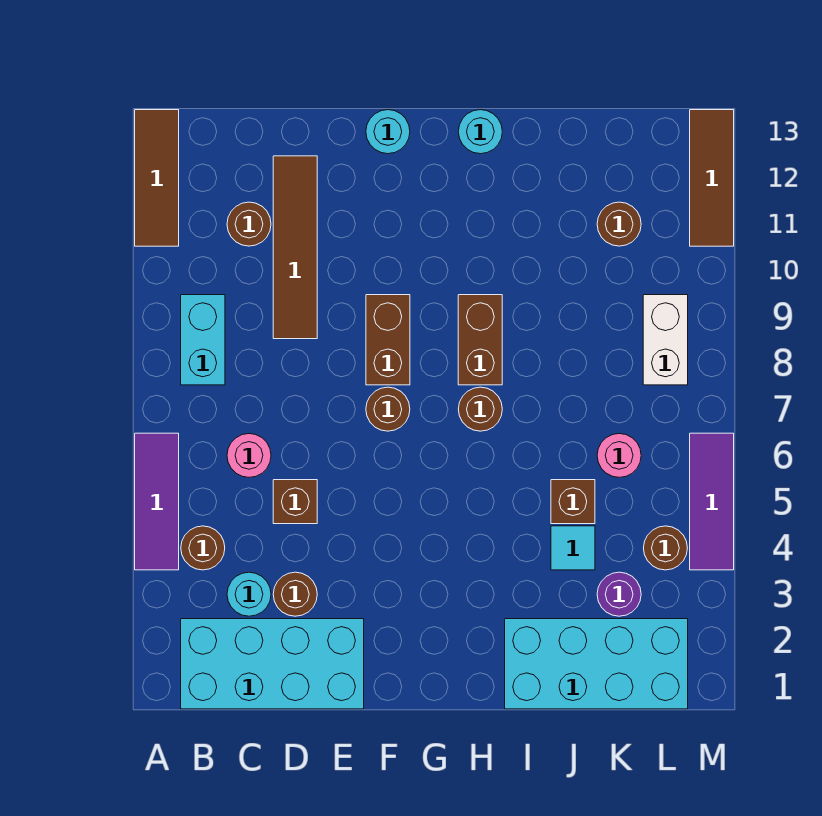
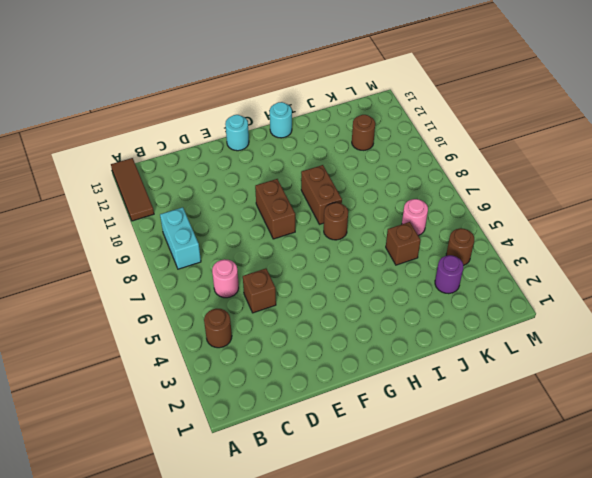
none -> purple tile A4:A6 level 1
none -> cyan brick B1:E2 level 1
none -> cyan round brick C3 level 1

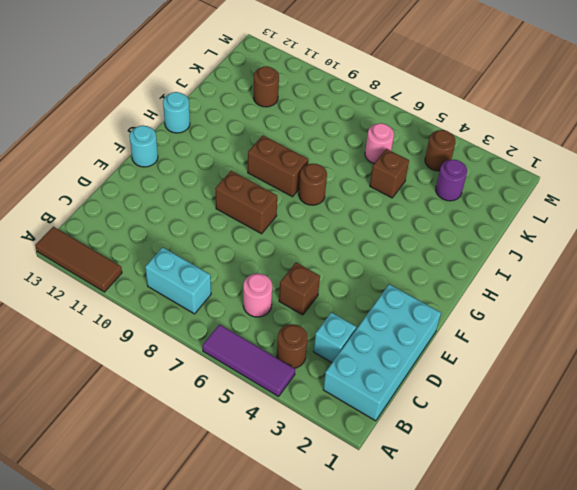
cyan brick C3 level 1 -> cyan round brick C3 level 1
none -> brown round brick C11 level 1
none -> brown round brick D3 level 1
none -> brown tile D9:D12 level 1

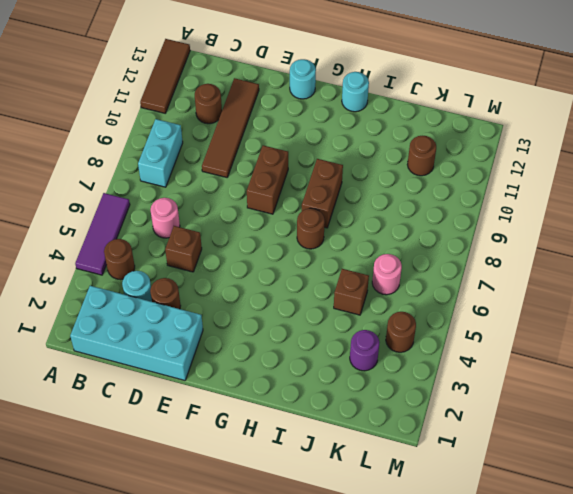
none -> brown round brick F7 level 1
none -> cyan brick I1:L2 level 1
none -> cyan tile J4 level 1

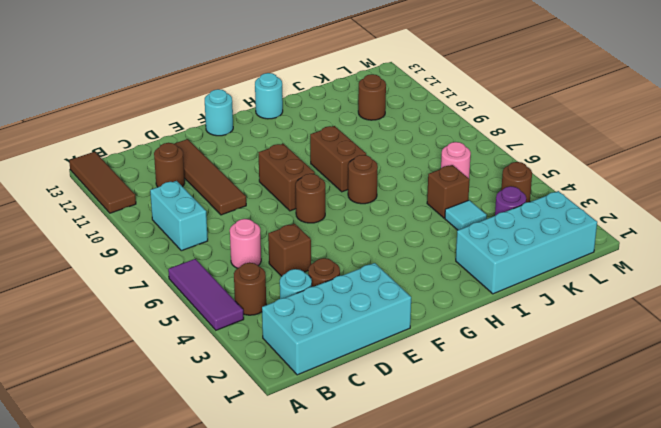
none -> white brick L8:L9 level 1
none -> purple tile M4:M6 level 1
none -> brown tile M11:M13 level 1

